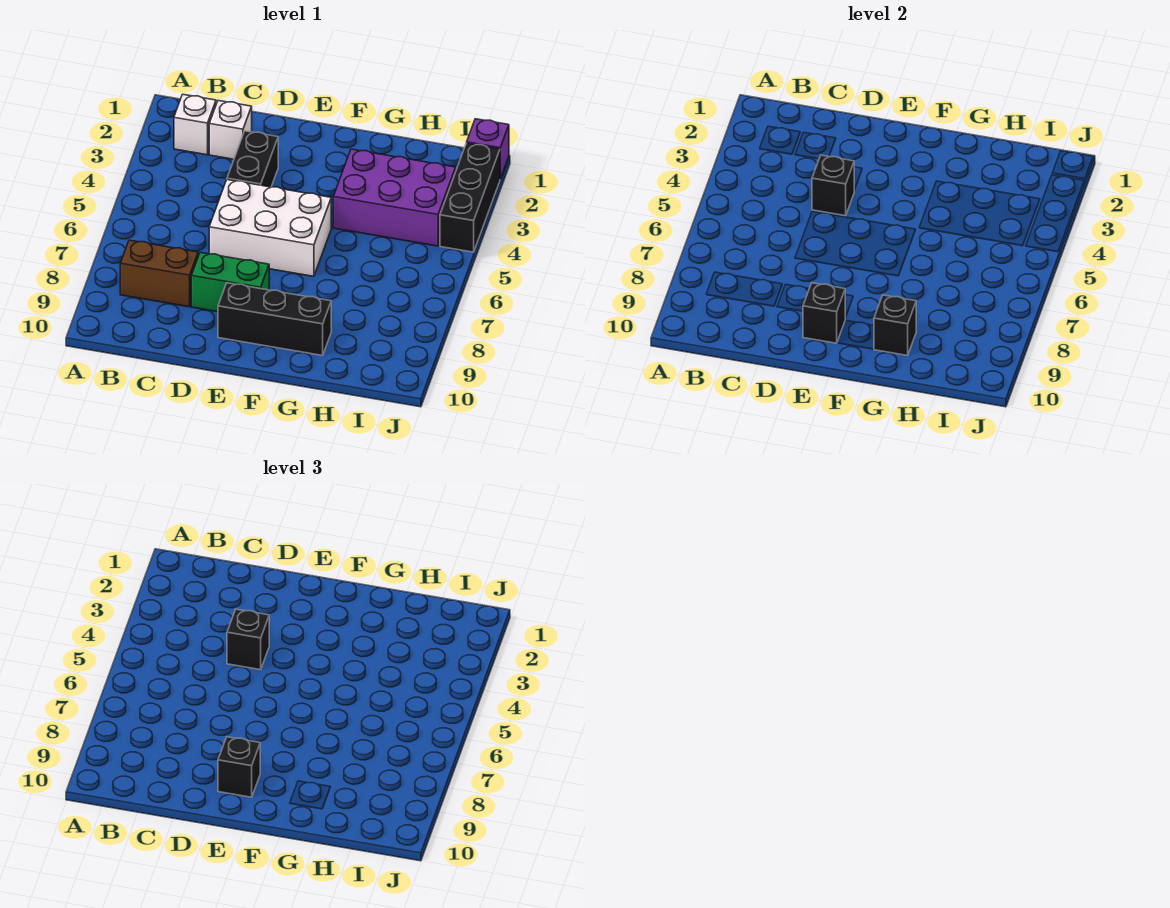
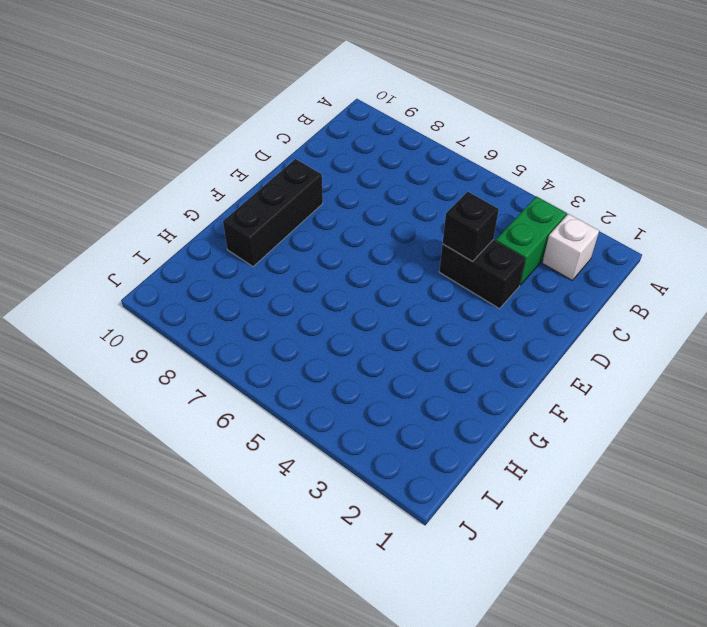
green brick B3:C3 level 1 -> green brick D8:E8 level 1
none -> brown brick B8:C8 level 1
none -> white brick C2 level 1
none -> white brick D5:F6 level 1

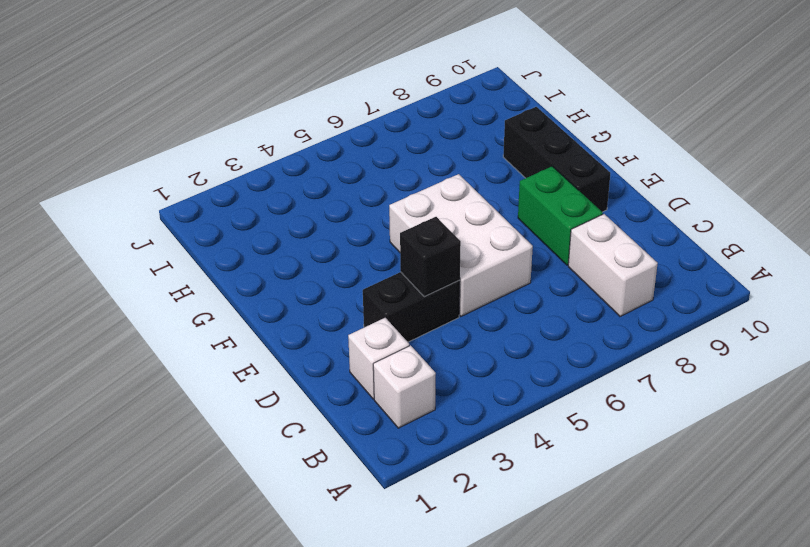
white brick B8:C8 level 1 -> brown brick B8:C8 level 1
none -> purple brick G3:I4 level 1
none -> purple brick J1 level 1
none -> black brick J2:J4 level 1

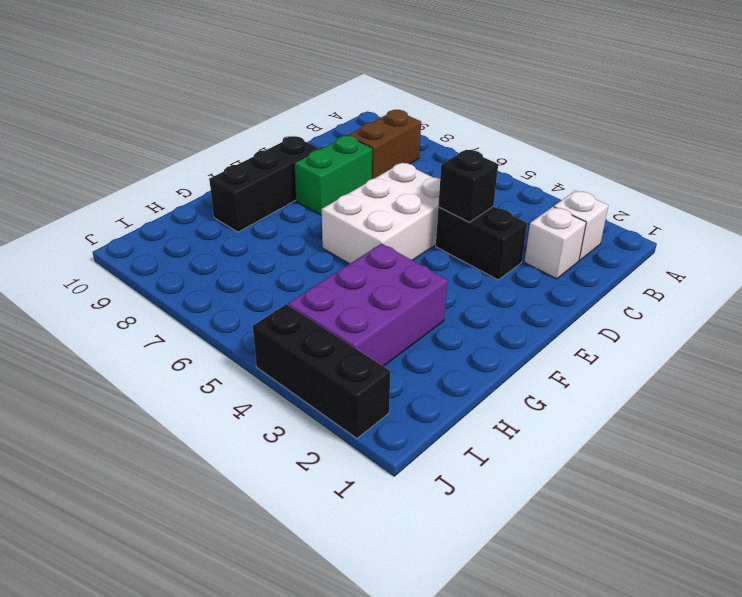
none -> purple brick J1 level 1
none -> black brick E9 level 2
none -> black brick G9 level 2

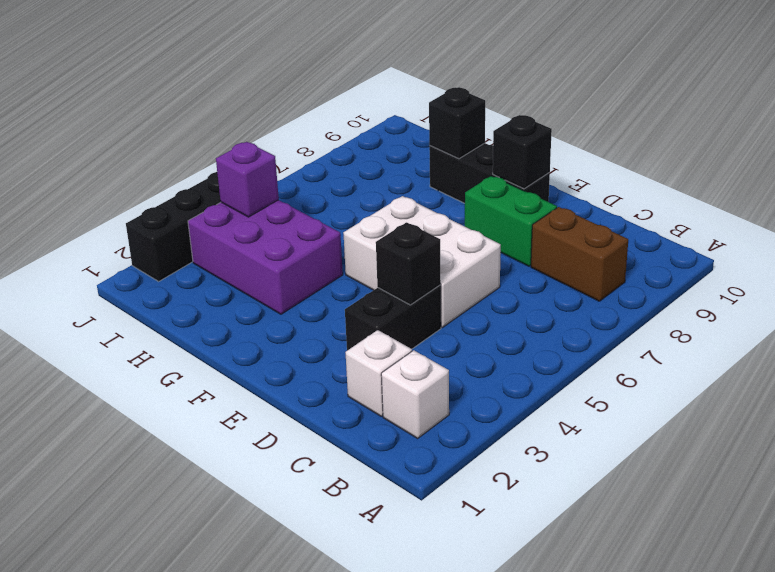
purple brick I4 level 2 -> purple brick J1 level 1
none -> black brick D4 level 3
none -> black brick E9 level 3

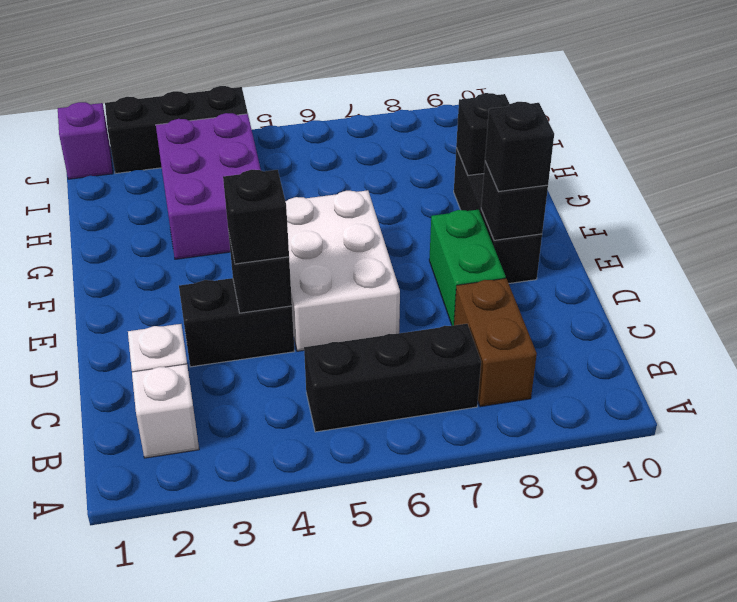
black brick B5:B7 level 1 -> none

